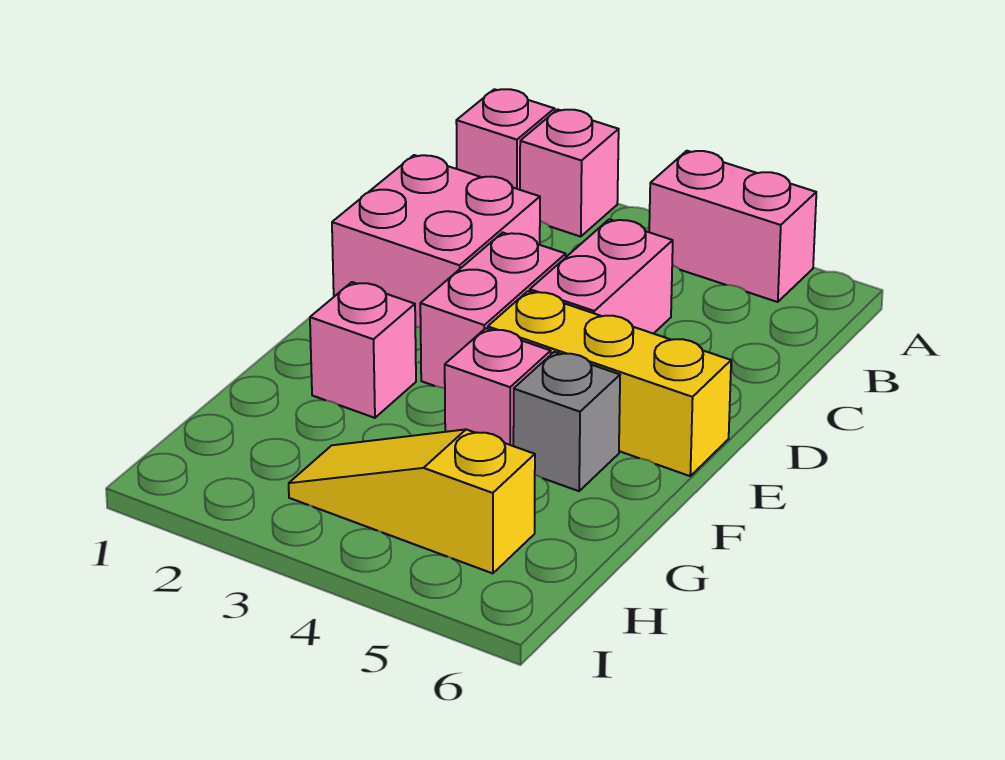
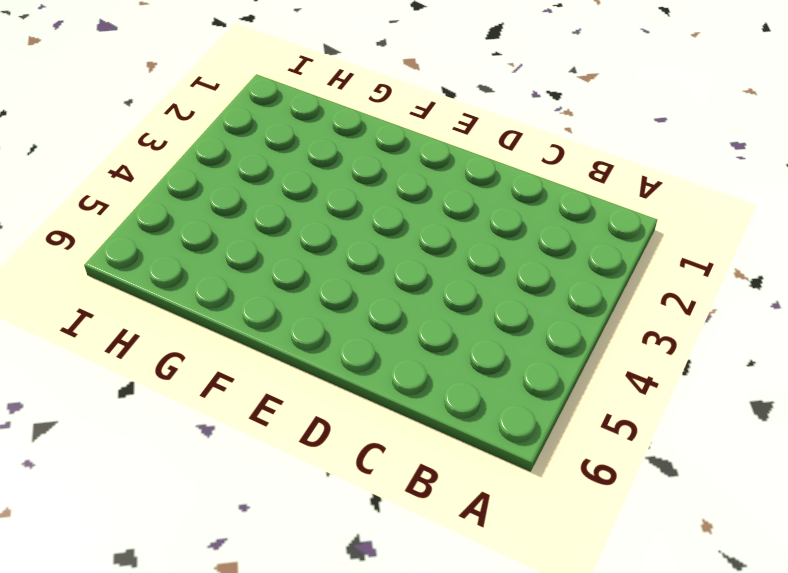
none -> pink brick A1 level 1
none -> pink brick A2 level 1

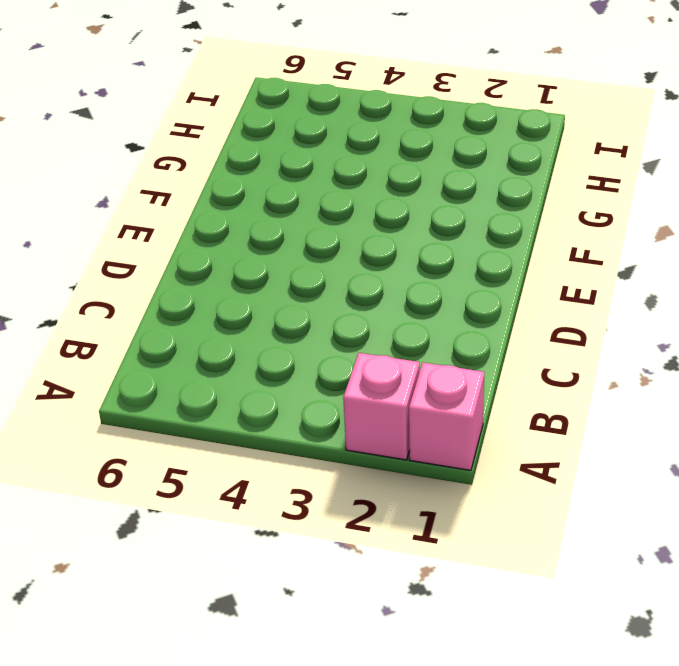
none -> pink brick A4:A5 level 1
none -> pink brick C1:D2 level 1

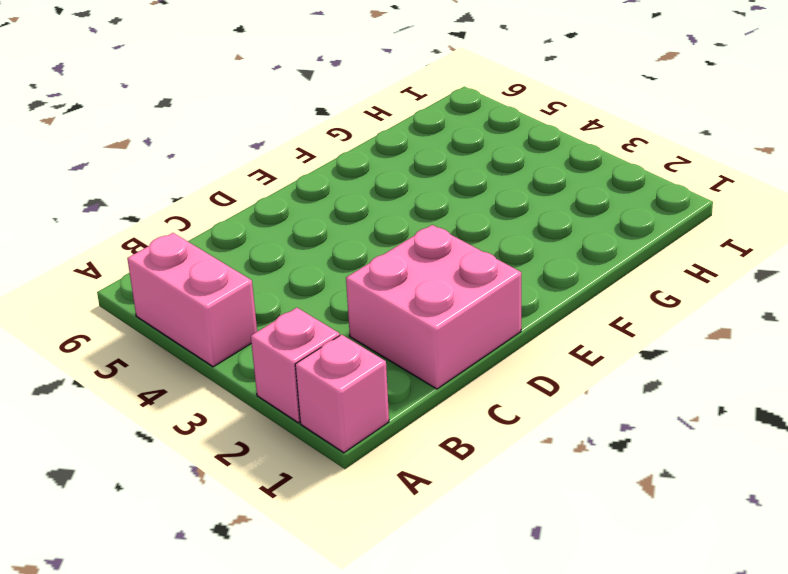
none -> pink brick C4:D4 level 1
none -> pink brick D3:E3 level 1

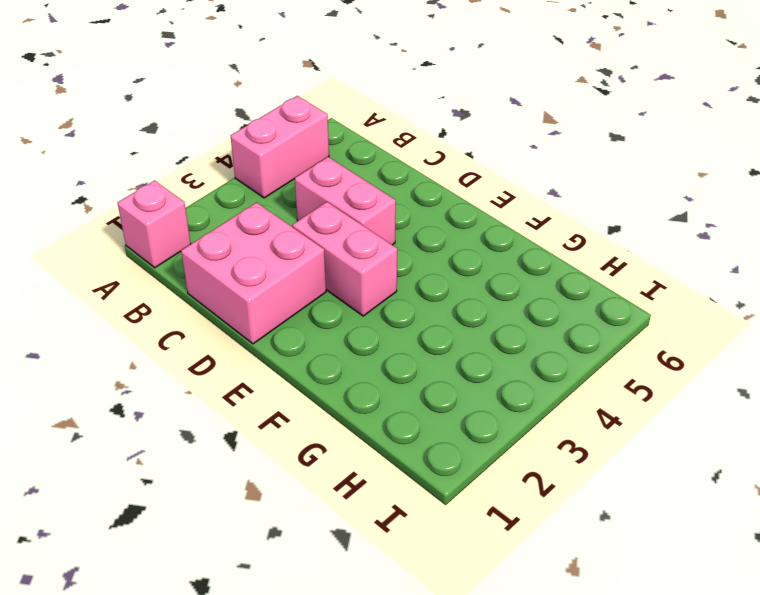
none -> pink brick A2 level 1
none -> yellow brick E4:E6 level 1

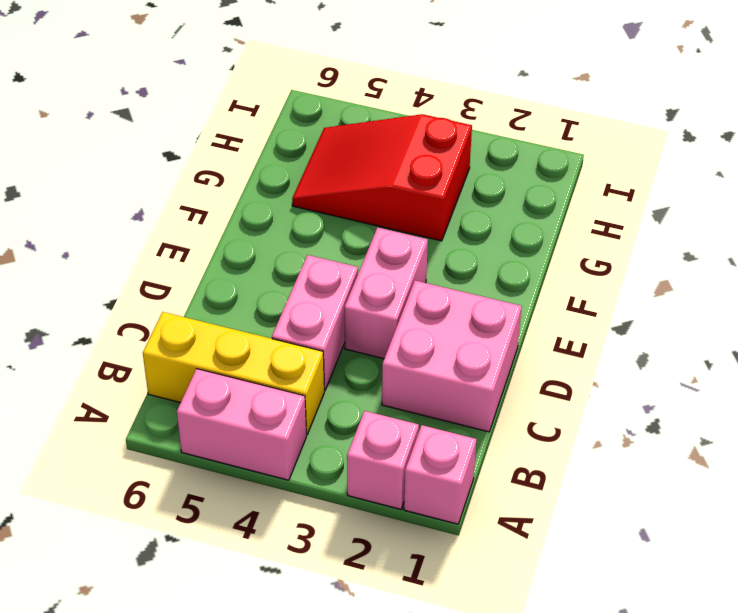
yellow brick B4:B6 level 1 -> yellow brick E4:E6 level 1
red slope G3:H5 level 1 top 3 -> yellow slope H3:H5 level 1 top 5
none -> pink brick F2 level 1
none -> pink brick F4 level 1

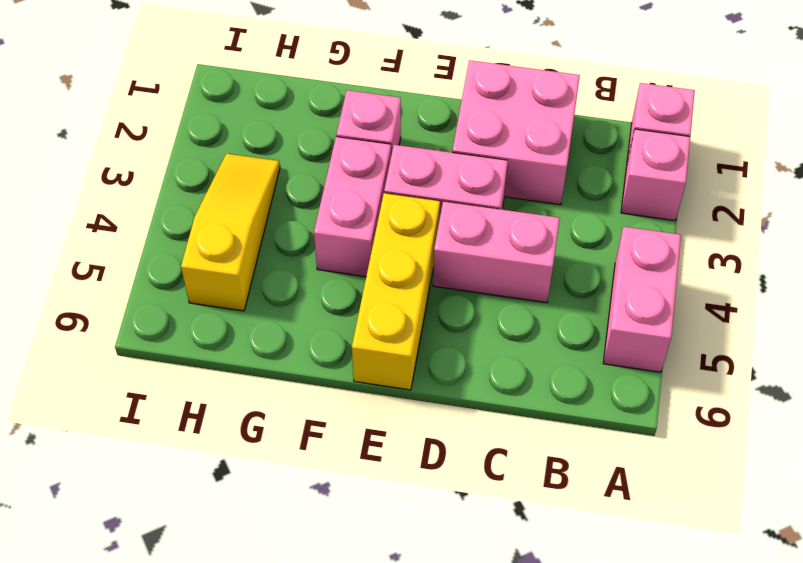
pink brick F3:F4 level 1 -> pink brick F4 level 1
none -> grey brick F5 level 1

